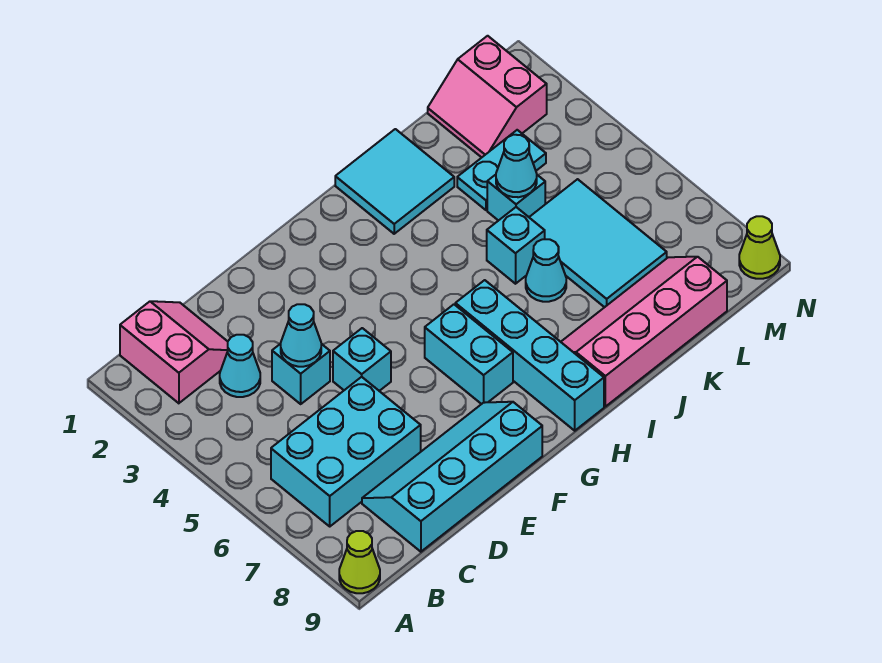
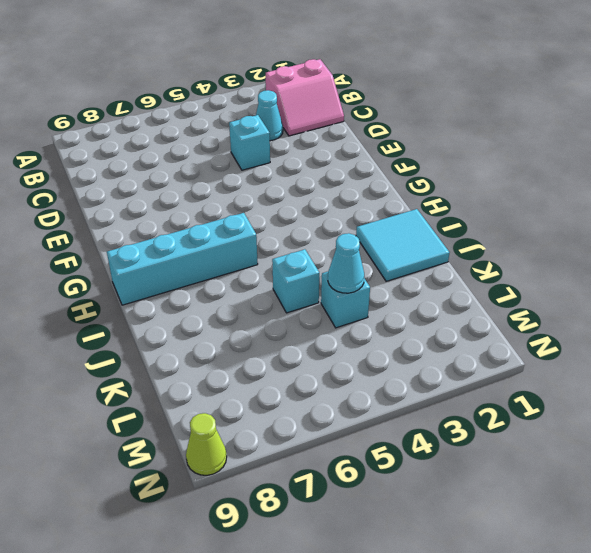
none -> lime cone A9 level 1
none -> cyan brick B6:D7 level 1
none -> cyan slope C8:F9 level 1 top 9

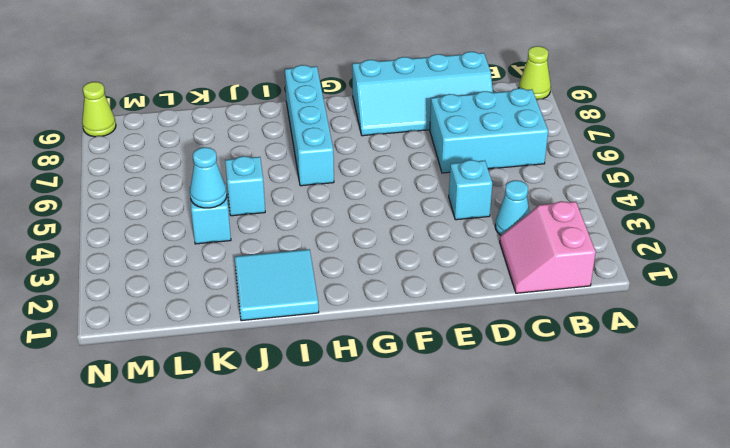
none -> cyan brick E5 level 1
none -> cyan brick G6:G7 level 1
none -> pink slope I8:L9 level 1 top 9

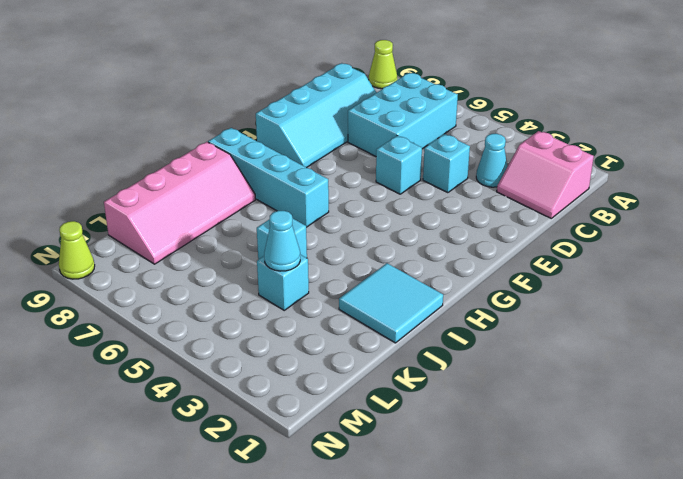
none -> cyan brick G6:G7 level 1
none -> cyan cone J6 level 1
none -> cyan plate K3:L3 level 1

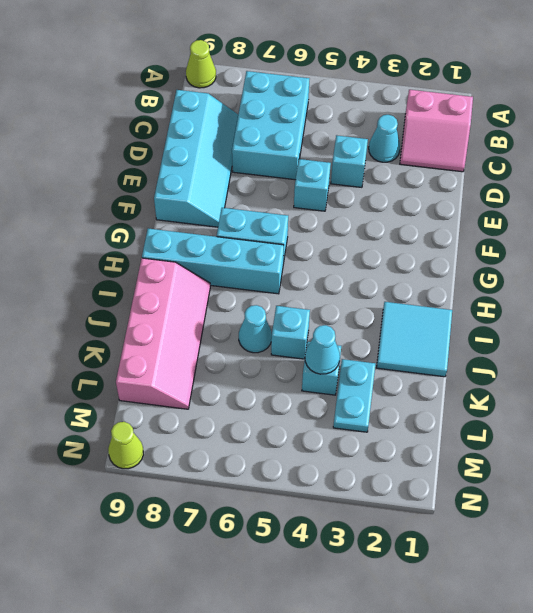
none -> cyan tile K5:L7 level 1
none -> pink slope L1:M2 level 1 top M
none -> cyan cone D4 level 2

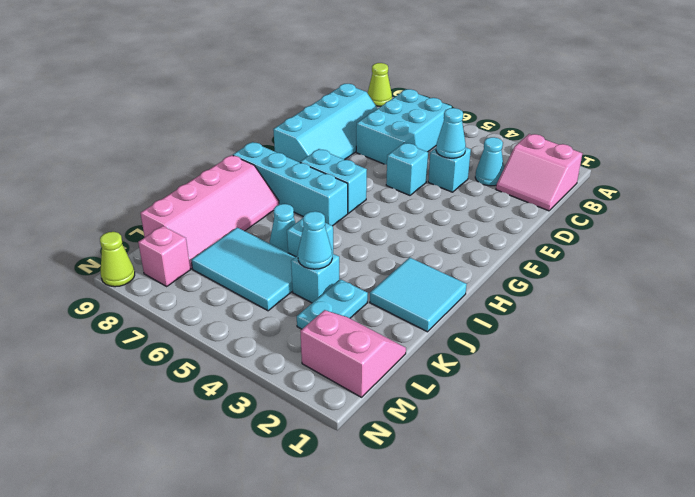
pink brick M8 level 1 -> none

